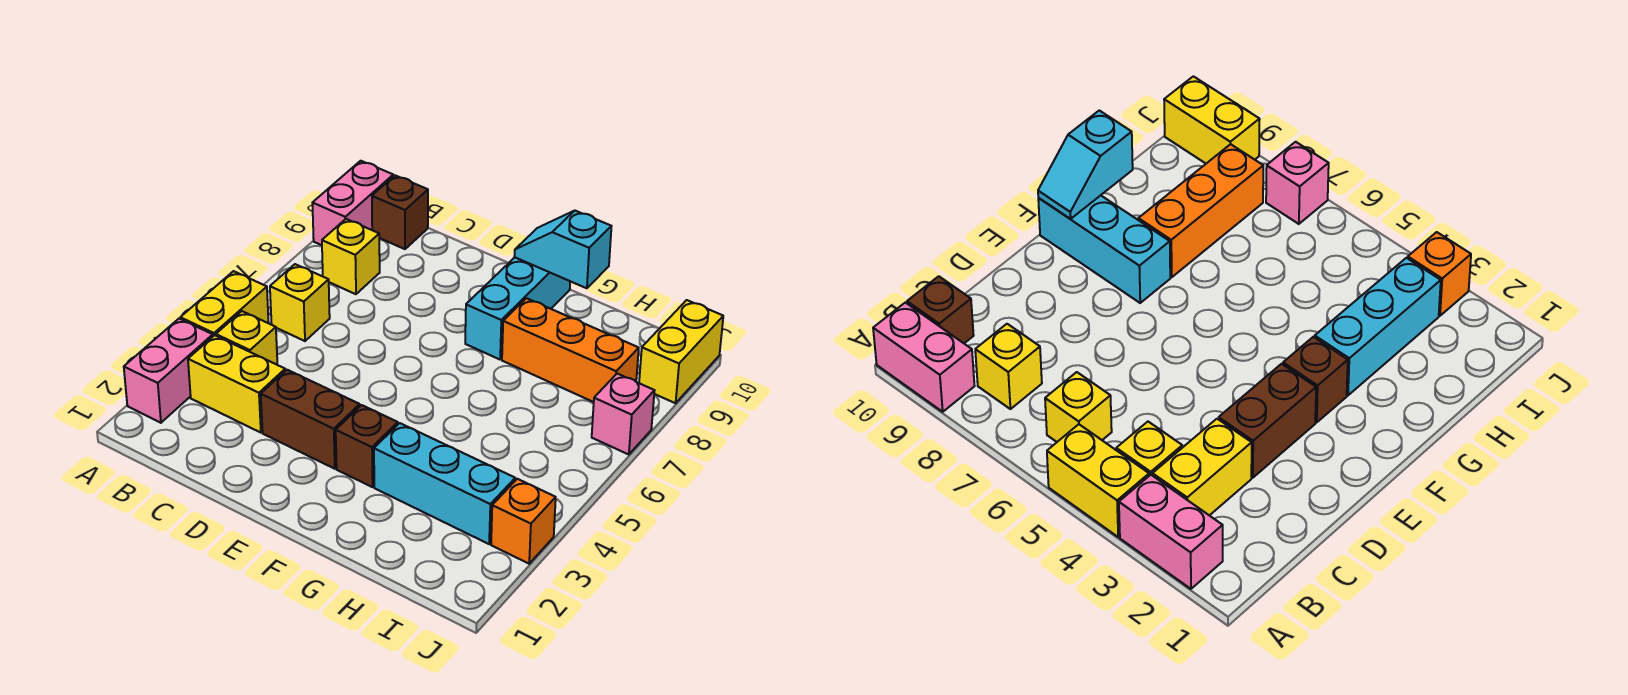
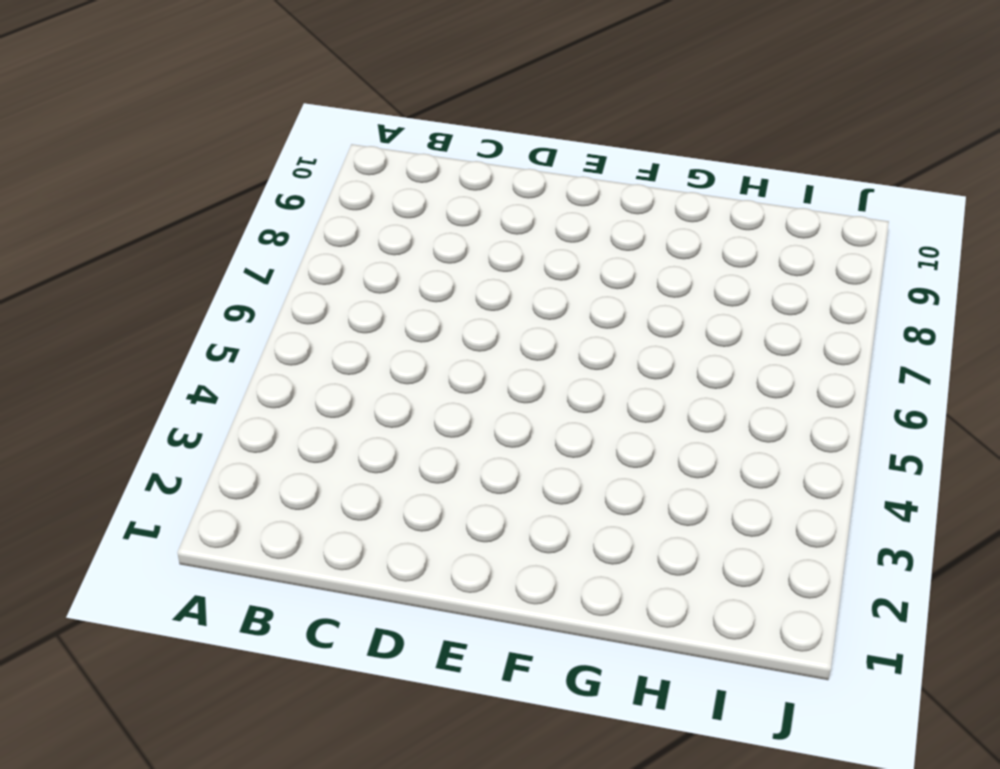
none -> pink brick A2:A3 level 1
none -> yellow brick A4:A5 level 1
none -> pink brick A9:A10 level 1

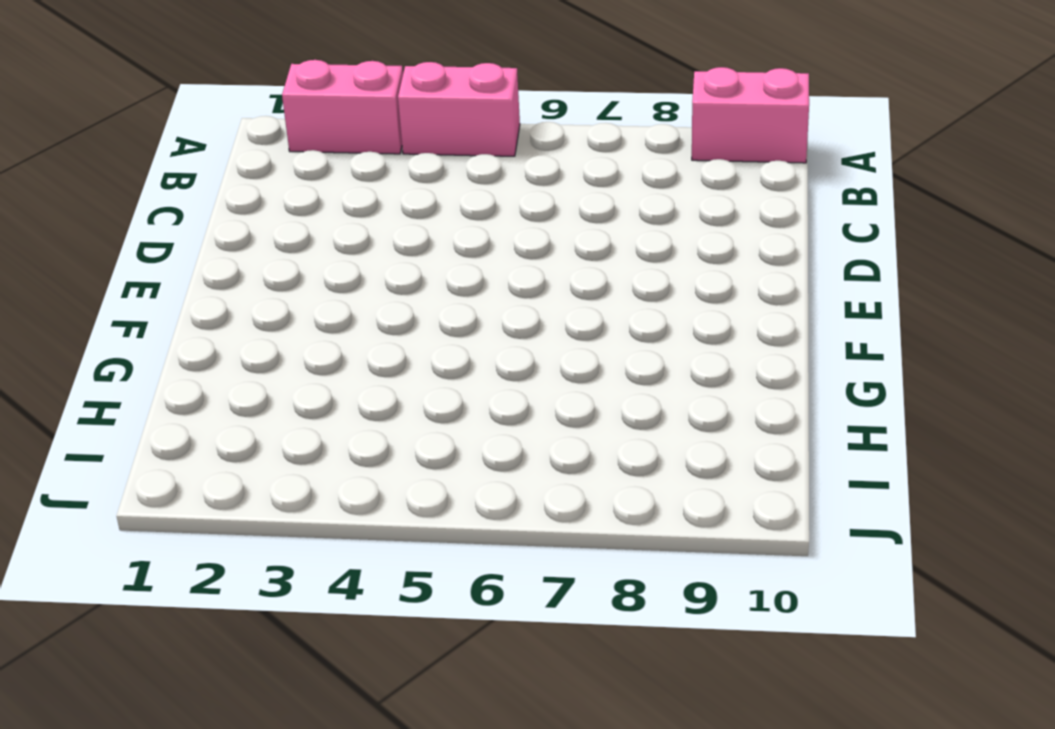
pink brick A4:A5 level 1 -> yellow brick A4:A5 level 1
none -> yellow brick B3:C3 level 1
none -> yellow brick B4 level 1
none -> yellow brick B6 level 1

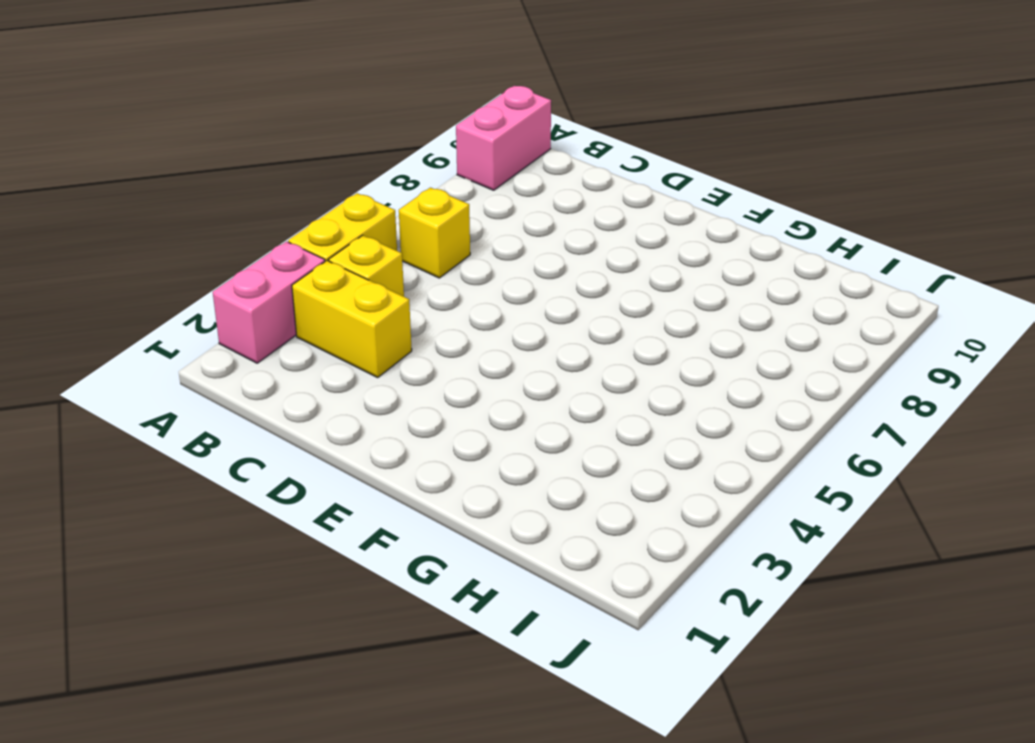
none -> yellow brick B8 level 1
none -> brown brick B10 level 1
none -> brown brick D3:E3 level 1

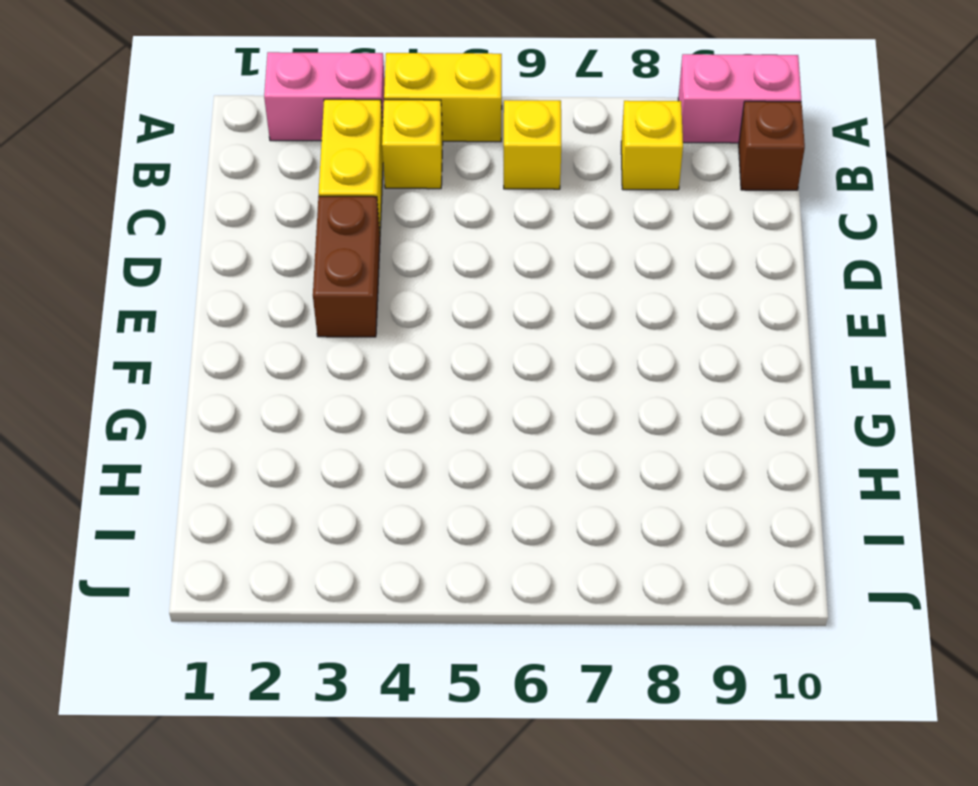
none -> brown brick F3 level 1
none -> cyan brick F8:F10 level 1
none -> cyan brick G3:I3 level 1

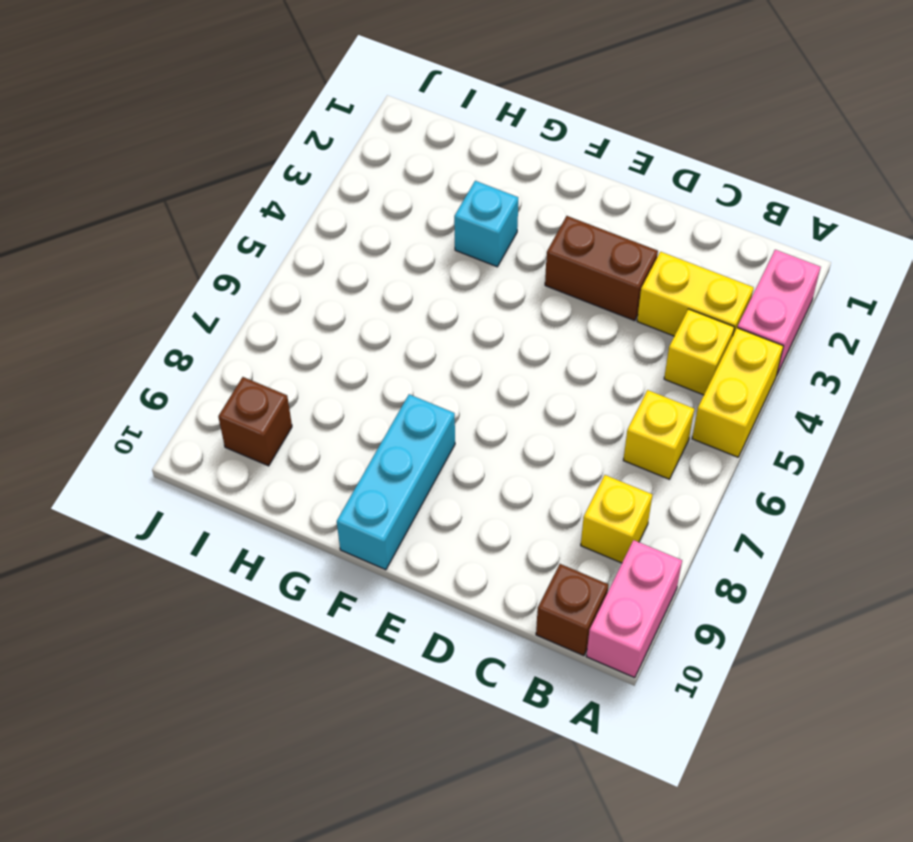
cyan brick G3 level 1 -> cyan brick G3:I3 level 1
brown brick I9 level 1 -> brown brick F3 level 1
none -> orange brick G8:I8 level 1
none -> orange brick J3 level 1
none -> pink brick J7 level 1

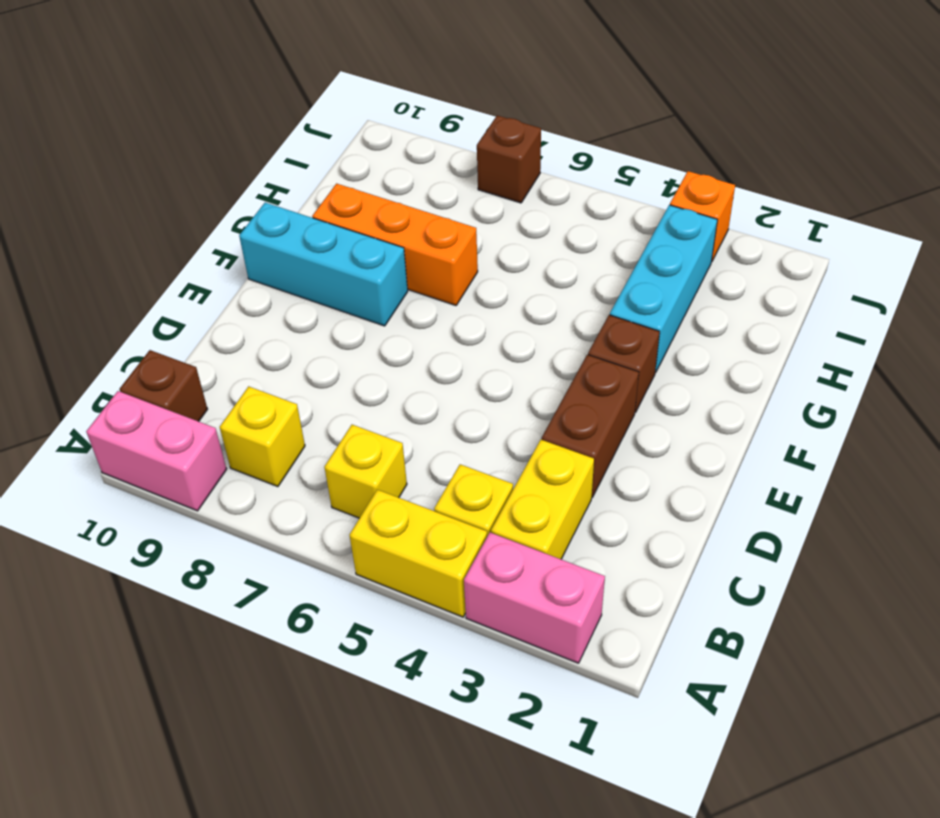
orange brick G7:G9 level 1 -> orange brick G8:I8 level 1
brown brick J7 level 1 -> pink brick J7 level 1
none -> yellow brick J9:J10 level 1
none -> cyan slope F10:G10 level 2 top G

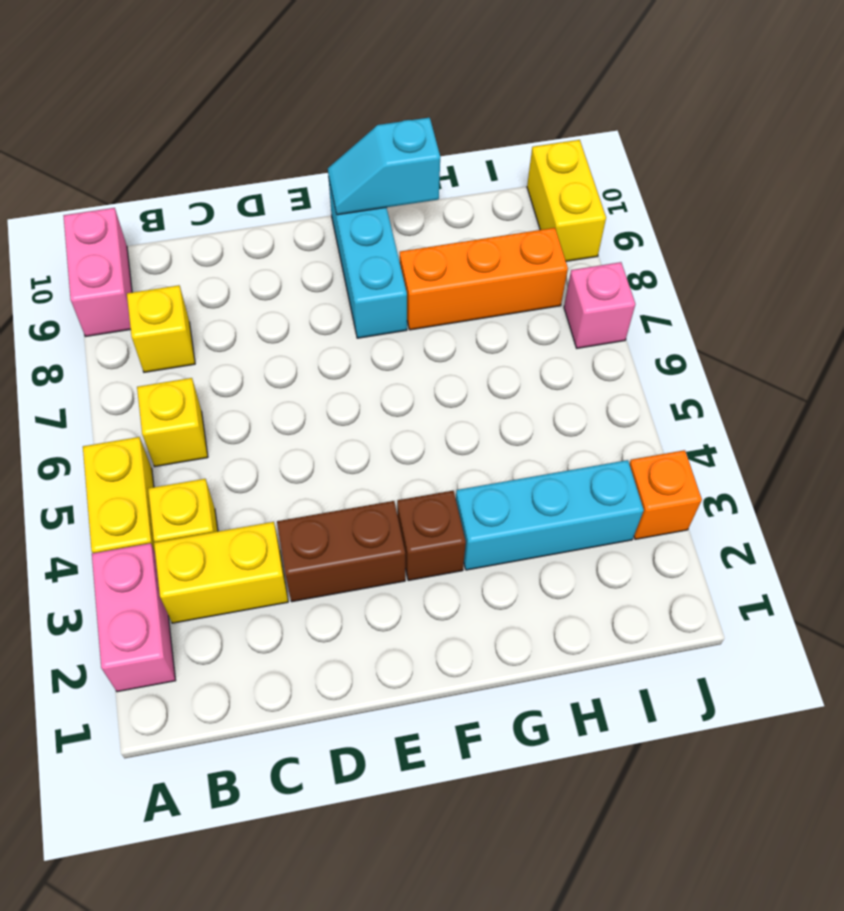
none -> brown brick B10 level 1

